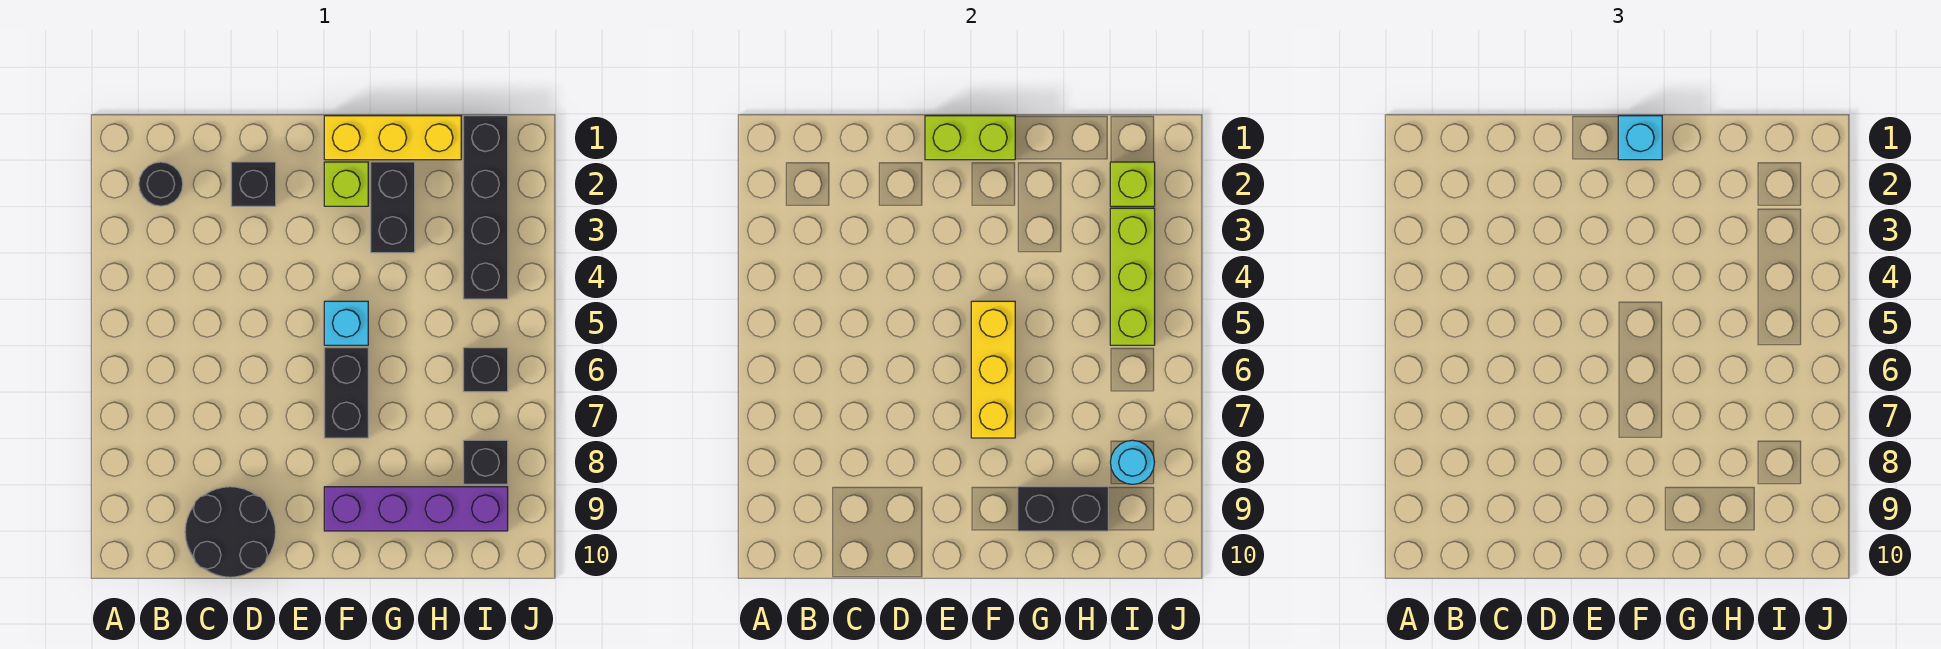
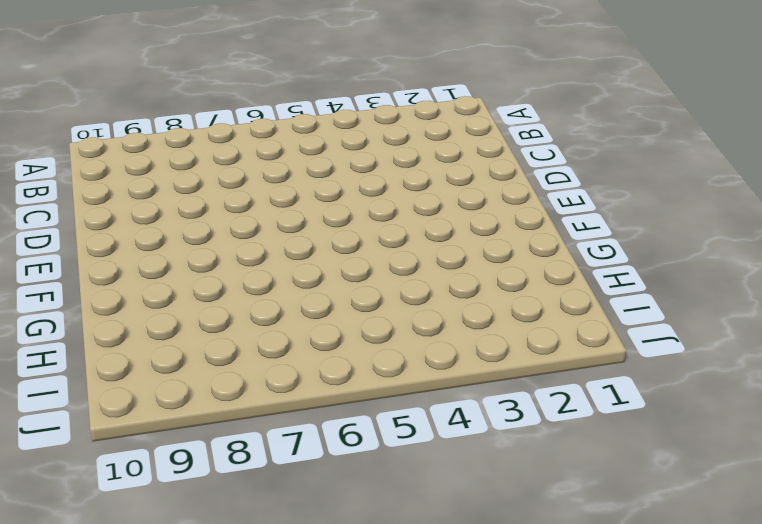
none -> black round brick B2 level 1
none -> black round brick C9:D10 level 1
none -> black brick D2 level 1

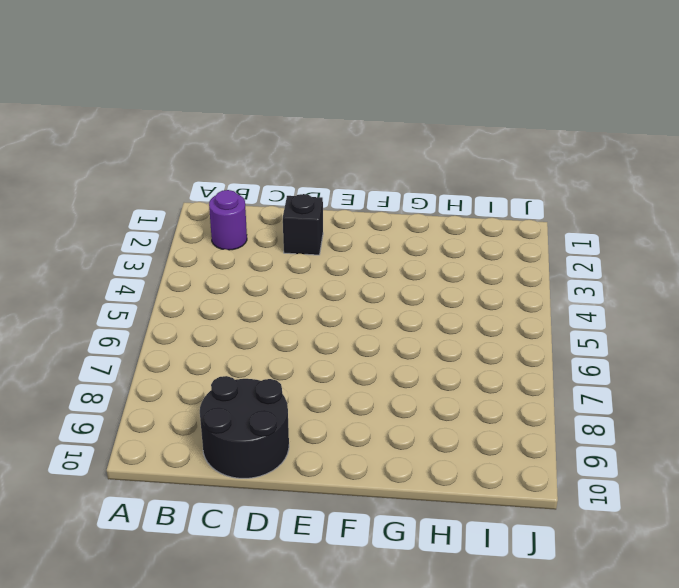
purple round brick B2 level 1 -> black round brick B2 level 1
none -> yellow brick F1:H1 level 1
none -> lime brick F2 level 1
none -> cyan brick F5 level 1

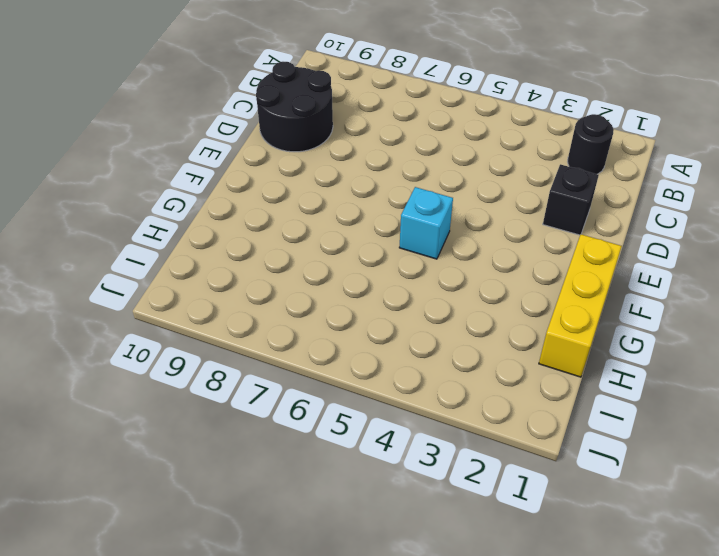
none -> lime brick F2 level 1
none -> black brick F6:F7 level 1
none -> purple brick F9:I9 level 1

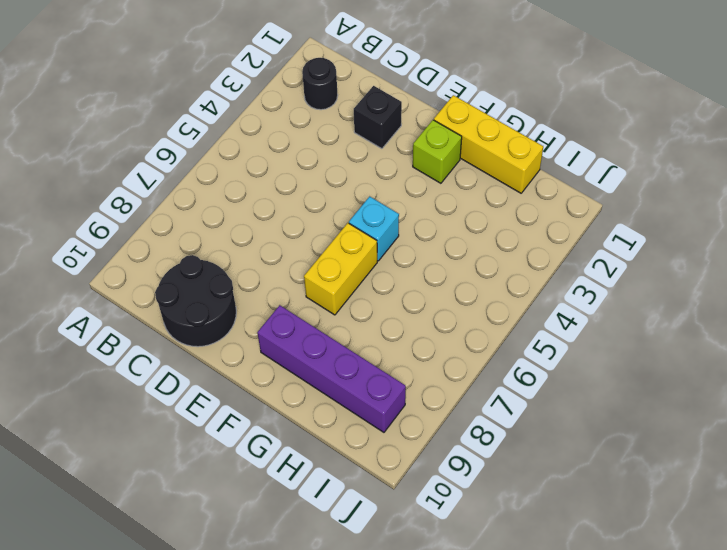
yellow brick F6:F7 level 1 -> black brick F6:F7 level 1
none -> black brick G2:G3 level 1
none -> black brick I1:I4 level 1
none -> black brick I6 level 1

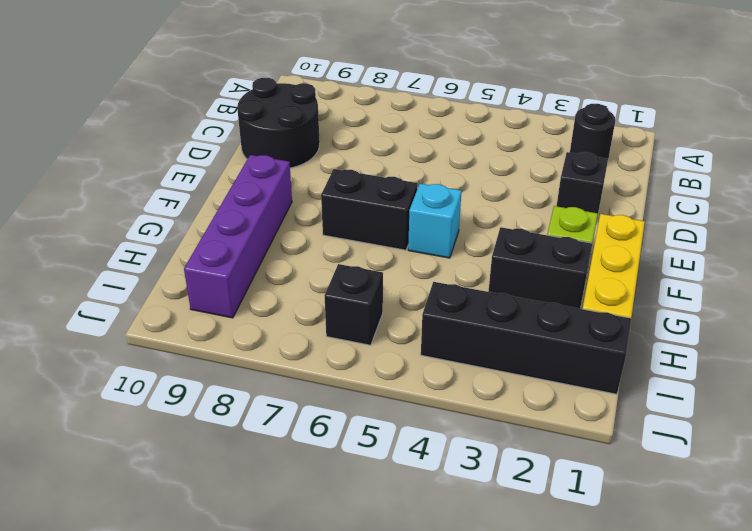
none -> black brick I8 level 1
none -> lime brick E1:F1 level 2
none -> yellow brick F5:F7 level 2

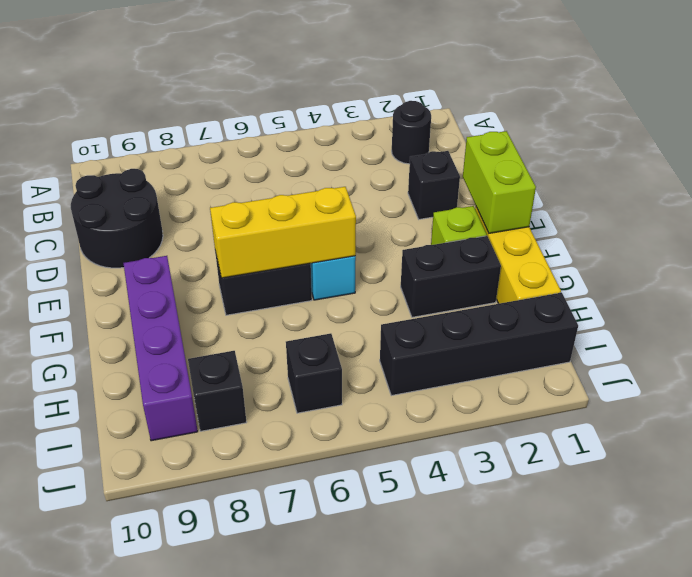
none -> black brick G9:H9 level 2
none -> lime brick I2 level 2
none -> lime brick I3:I5 level 2

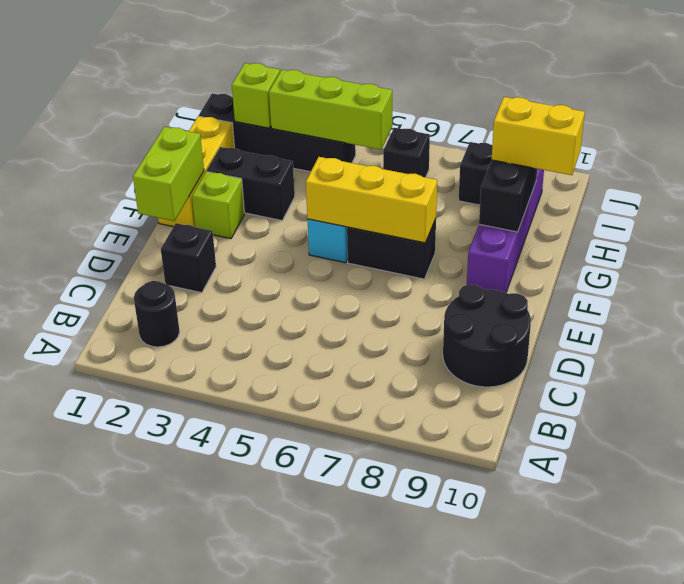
yellow brick H9:H10 level 3 -> none
none -> cyan round brick I8 level 2
none -> cyan brick F1 level 3

